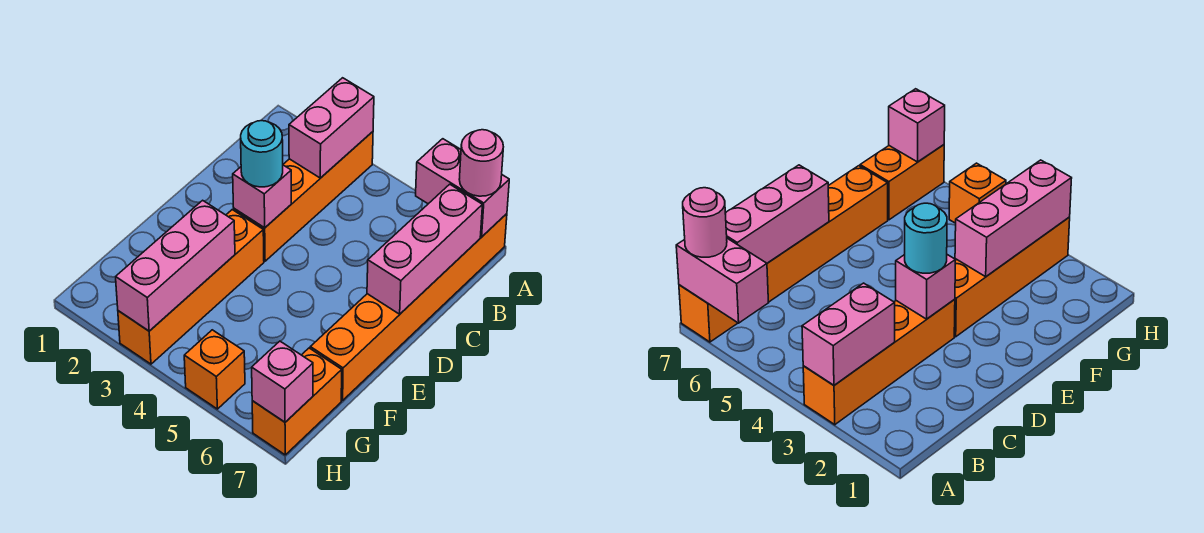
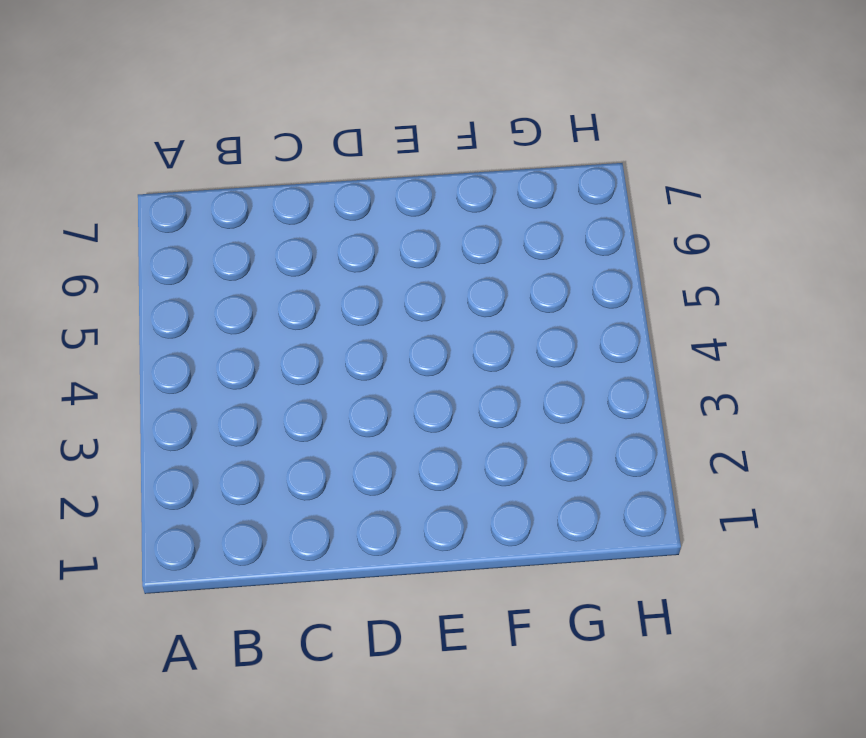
none -> orange brick A3:D3 level 1
none -> orange brick A7:F7 level 1
none -> orange brick E3:H3 level 1

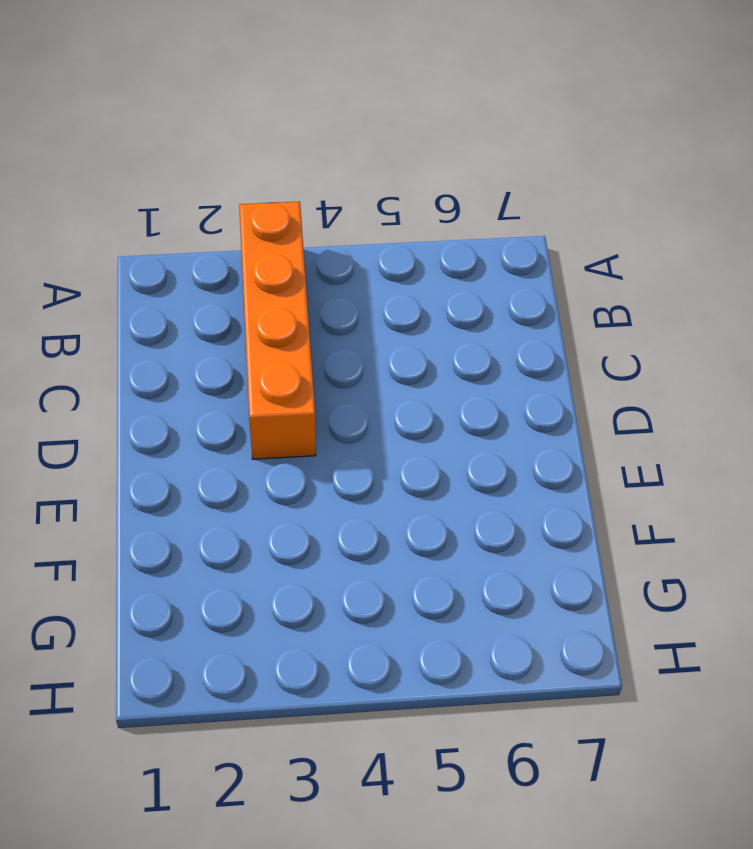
none -> orange brick A7:F7 level 1
none -> orange brick E3:H3 level 1
none -> orange brick G7:H7 level 1

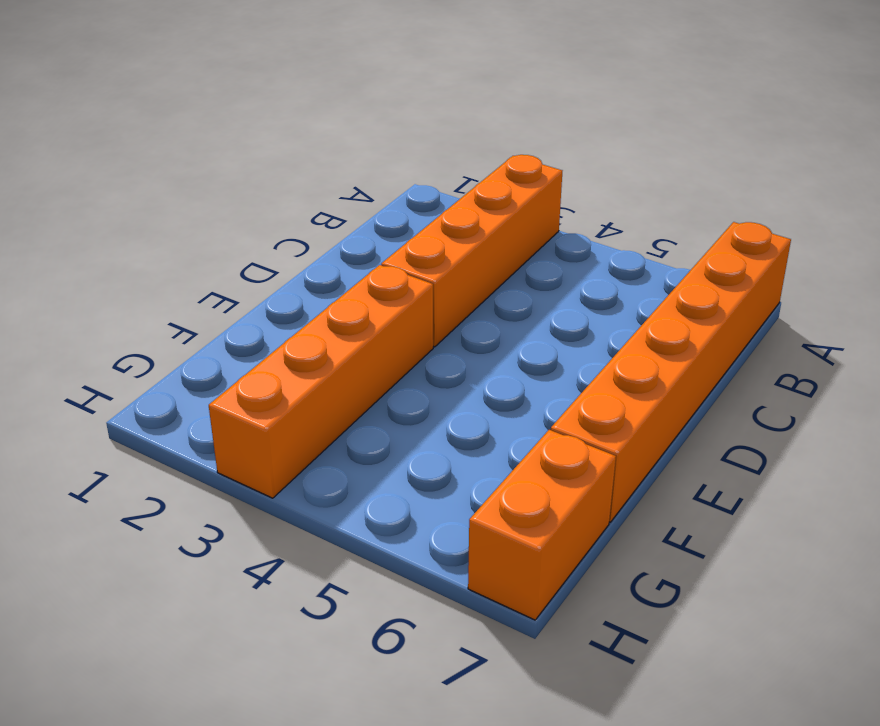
none -> orange brick H5 level 1
none -> pink brick A3:B3 level 2
none -> pink brick A6:A7 level 2

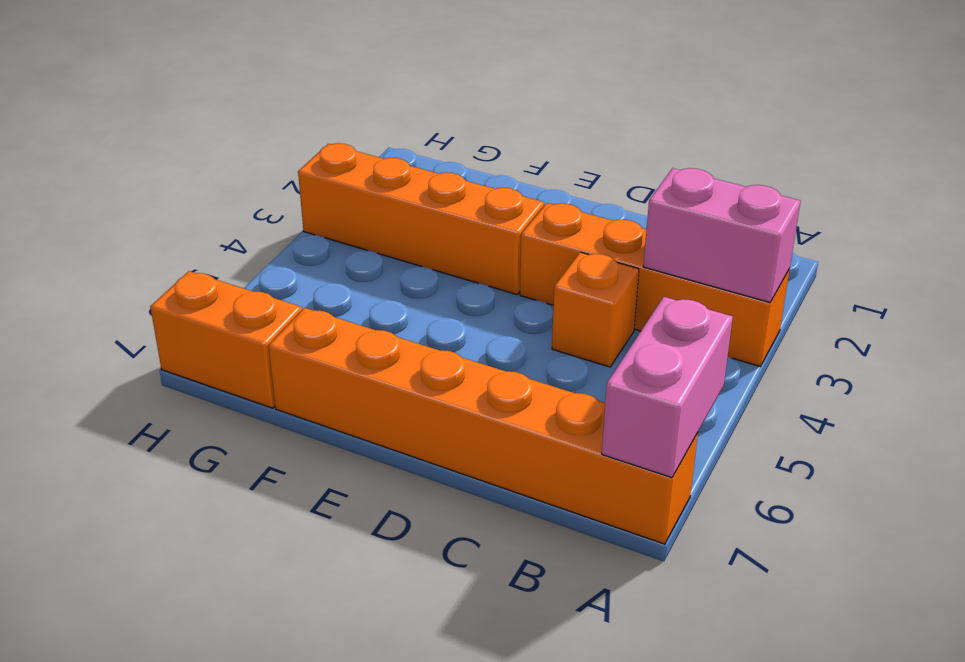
orange brick C4 level 1 -> orange brick H5 level 1
none -> pink brick B7:D7 level 2
none -> pink brick D3 level 2
none -> pink brick F3:H3 level 2

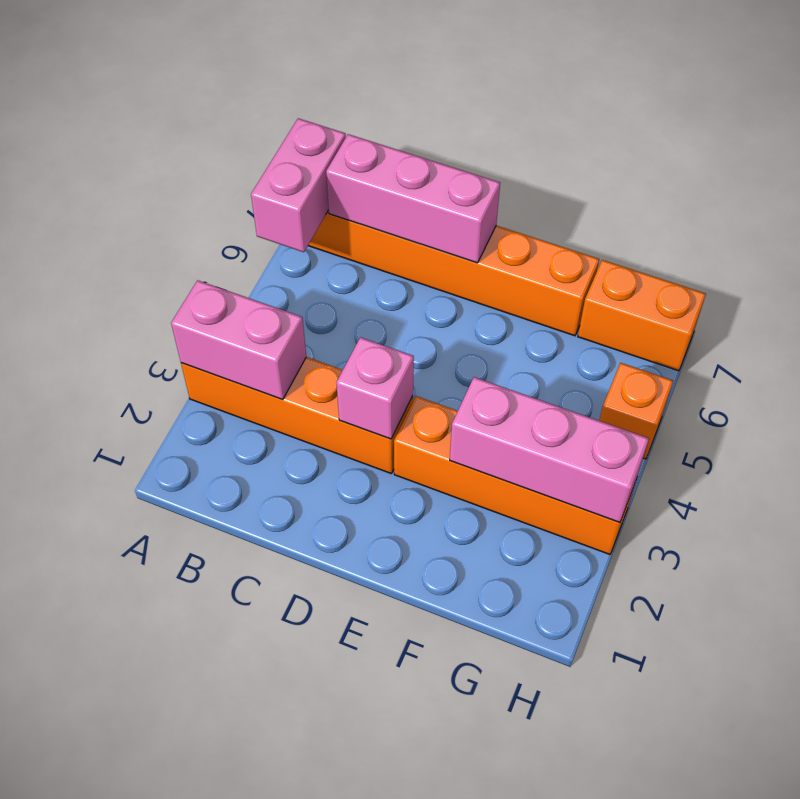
none -> pink brick H7 level 2
none -> pink round brick A7 level 3
none -> cyan round brick D3 level 3

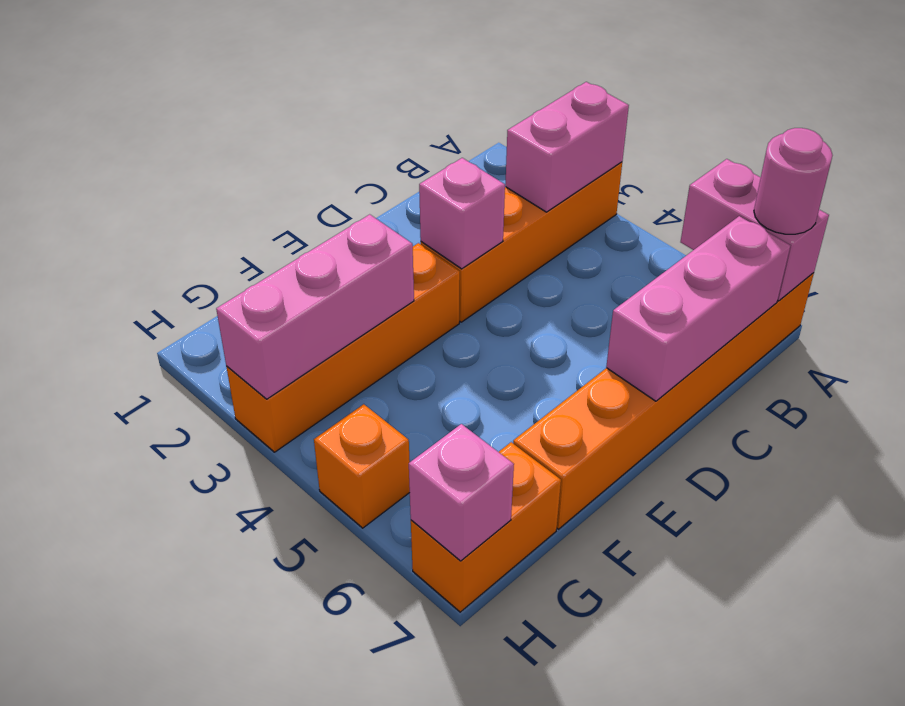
none -> cyan round brick D3 level 3

